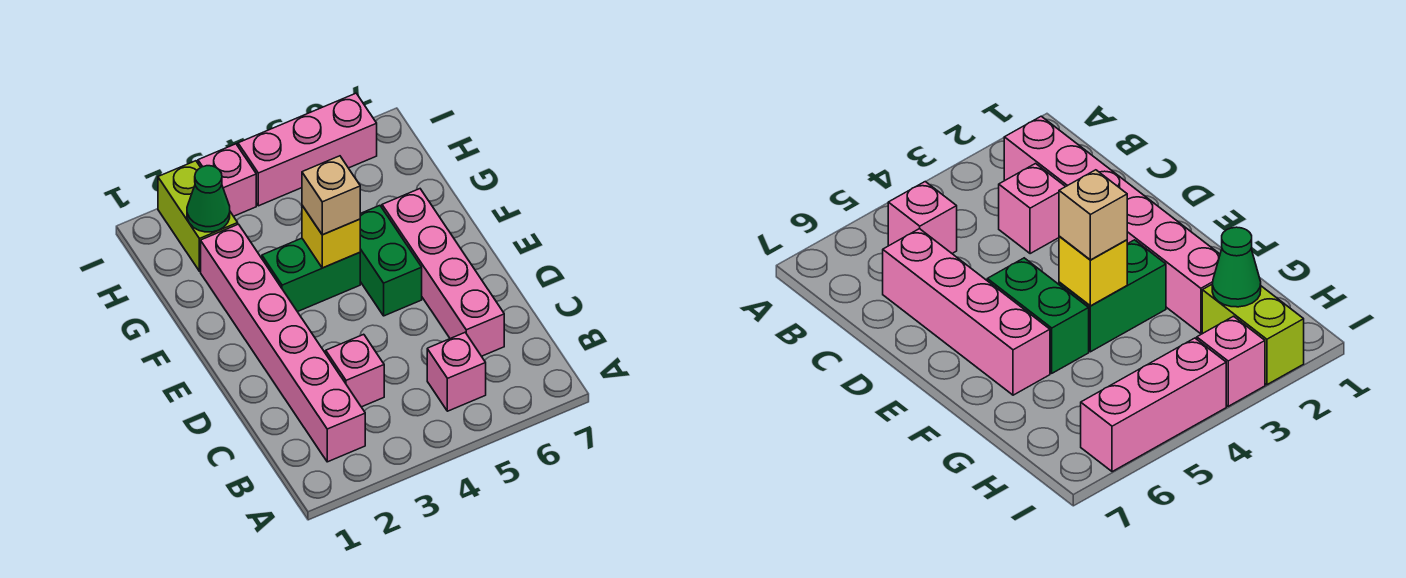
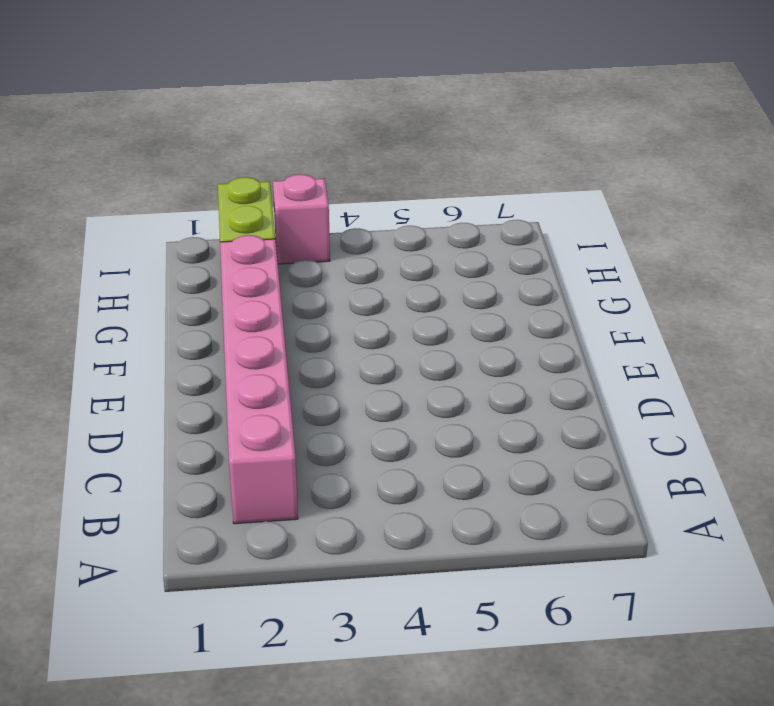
none -> pink brick B5 level 1
none -> pink brick C3 level 1
none -> pink brick C6:F6 level 1

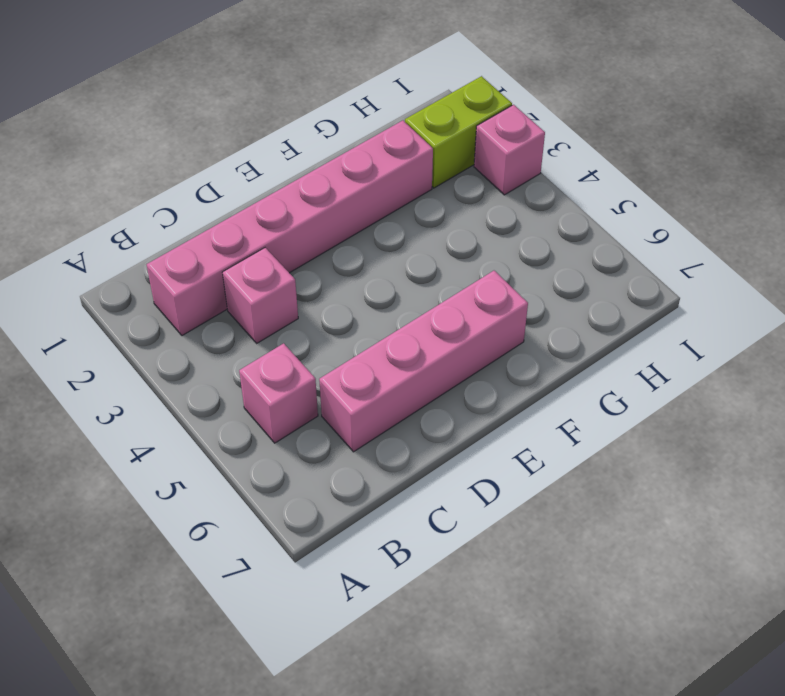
none -> green brick E5:F5 level 1
none -> green brick F3:F4 level 1
none -> pink brick I4:I6 level 1

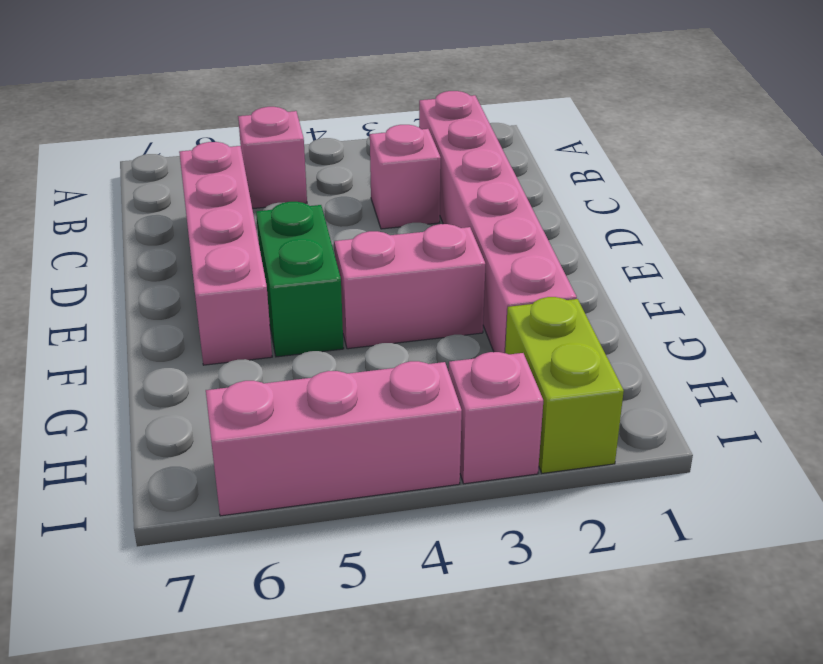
pink brick F3:F4 level 1 -> green brick F3:F4 level 1
none -> yellow brick F4 level 2
none -> green cone H2 level 2
none -> tan brick F4 level 3

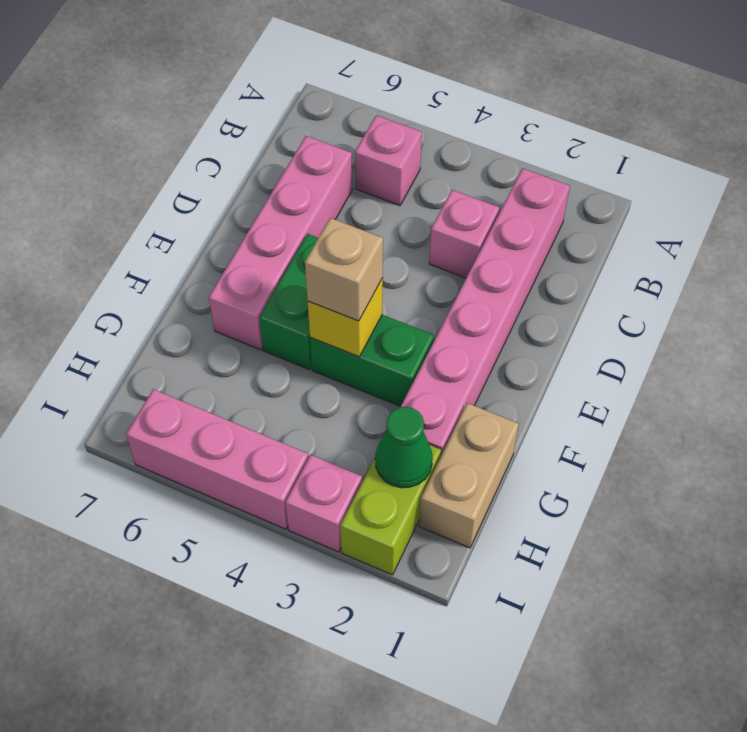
tan brick G1:H1 level 1 -> none

